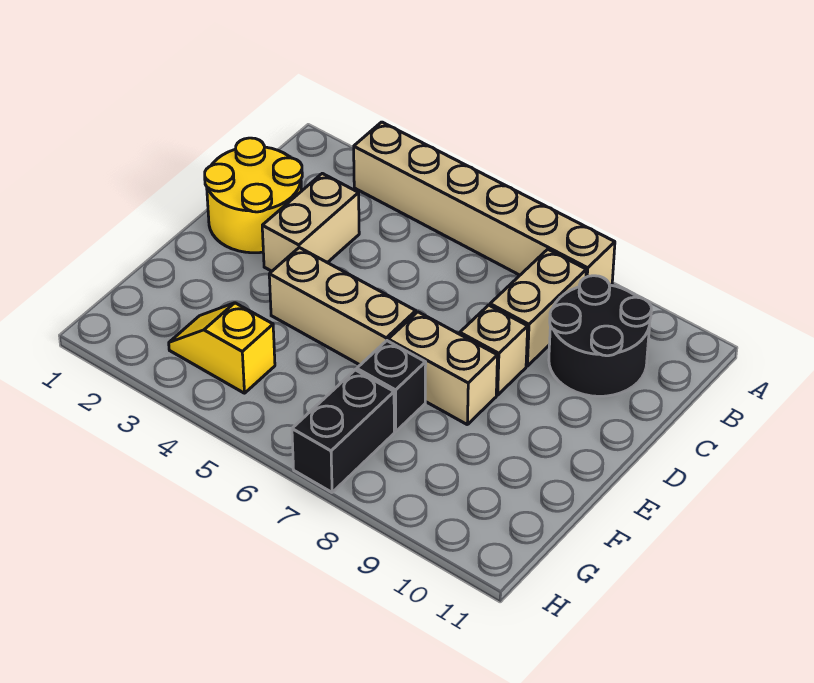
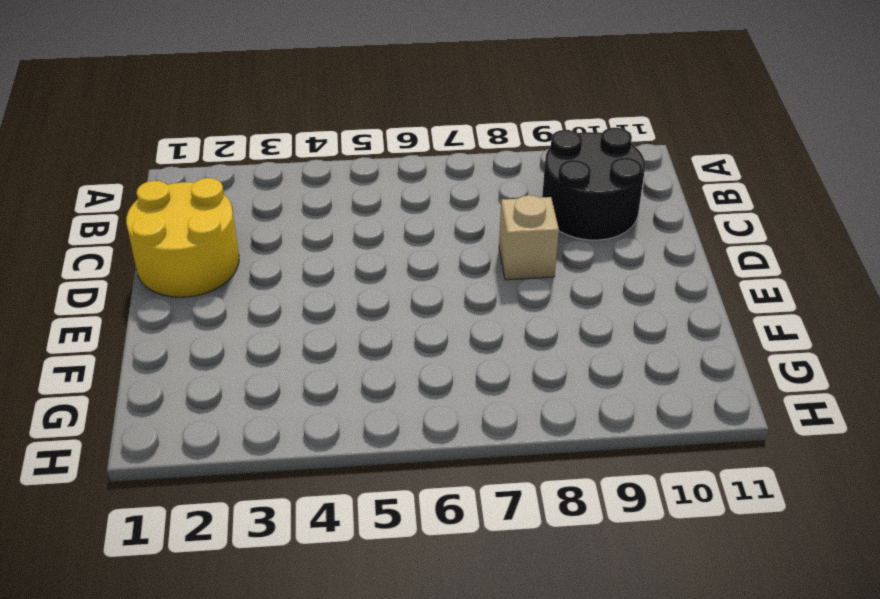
none -> tan brick A3:A8 level 1
none -> tan brick B8:C8 level 1

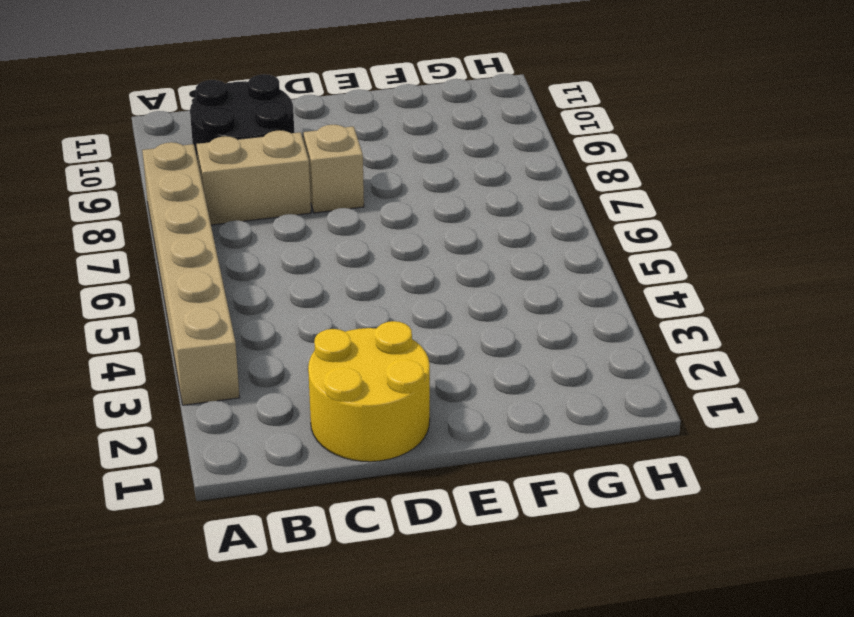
none -> tan brick C3:D3 level 1
none -> tan brick E4:E6 level 1

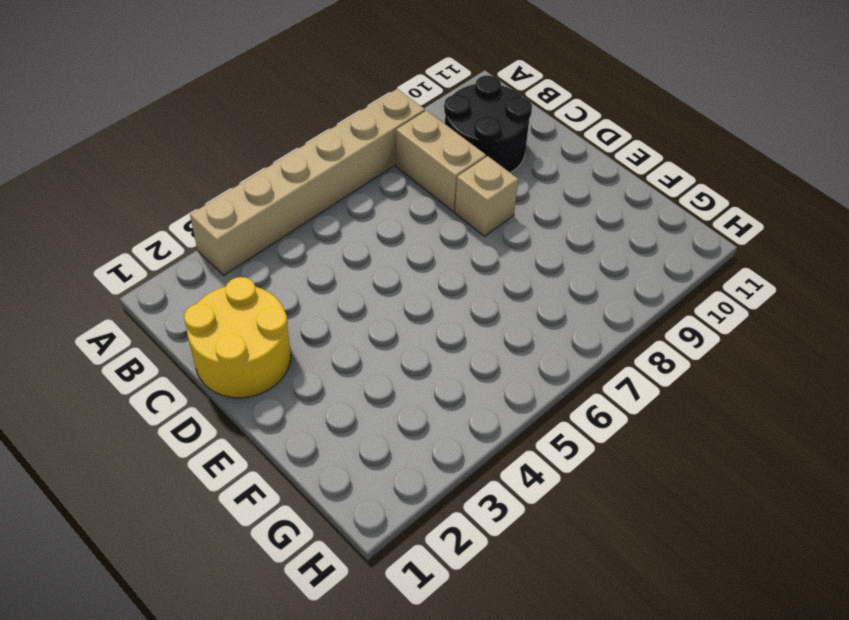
none -> tan brick C3:D3 level 1
none -> tan brick E4:E6 level 1

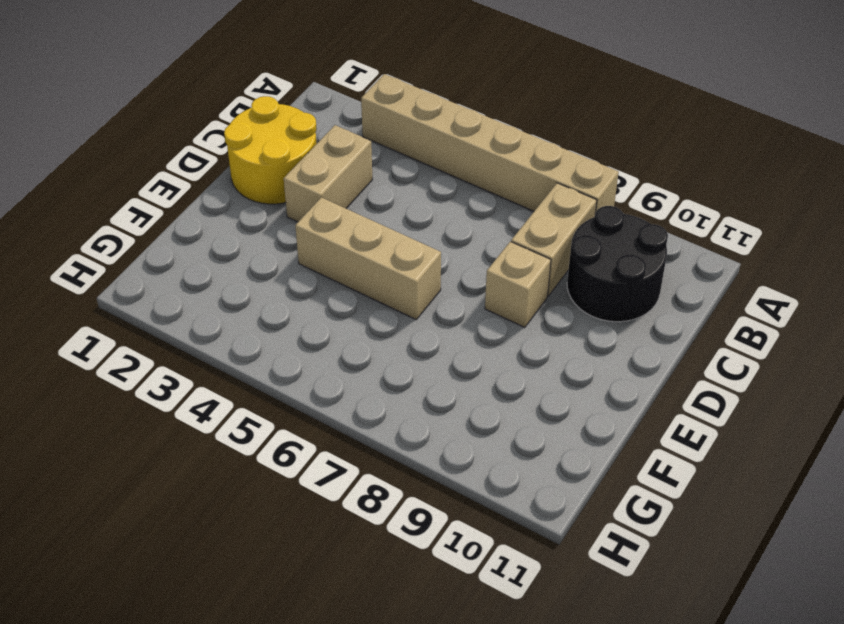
none -> tan brick E7:E8 level 1
none -> black brick F7 level 1

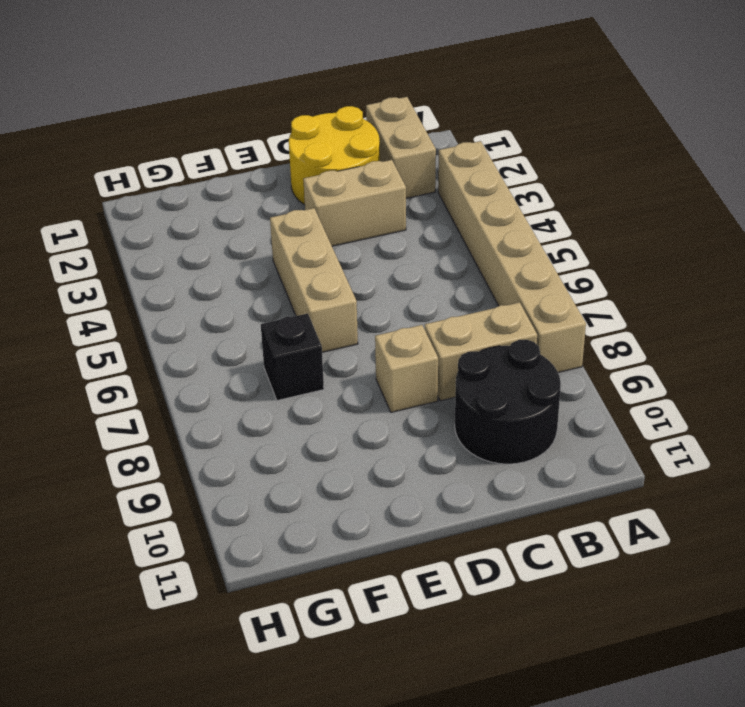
tan brick B1:B2 level 1 -> tan brick E7:E8 level 1
none -> yellow slope G3:G4 level 1 top 4
none -> black brick G7:H7 level 1

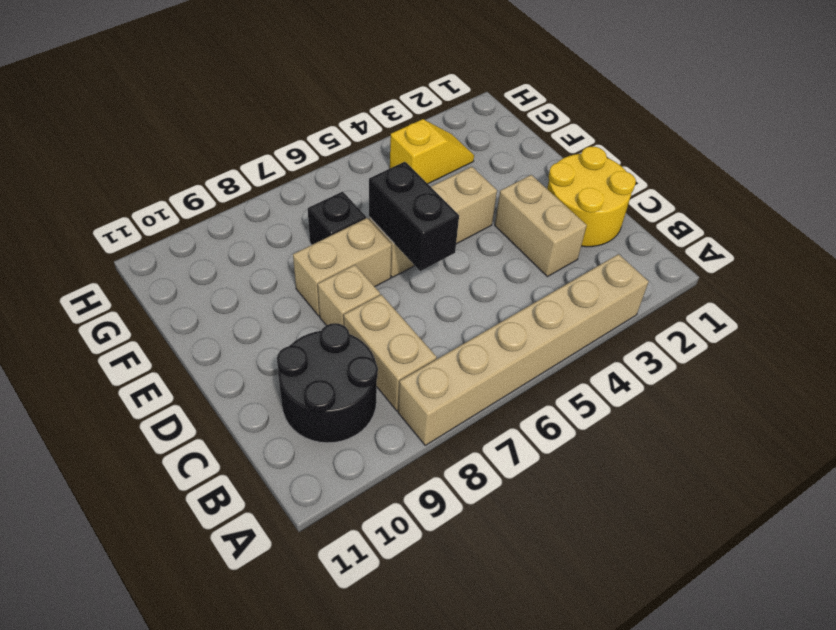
black brick D6:E6 level 2 -> black brick G7:H7 level 1

